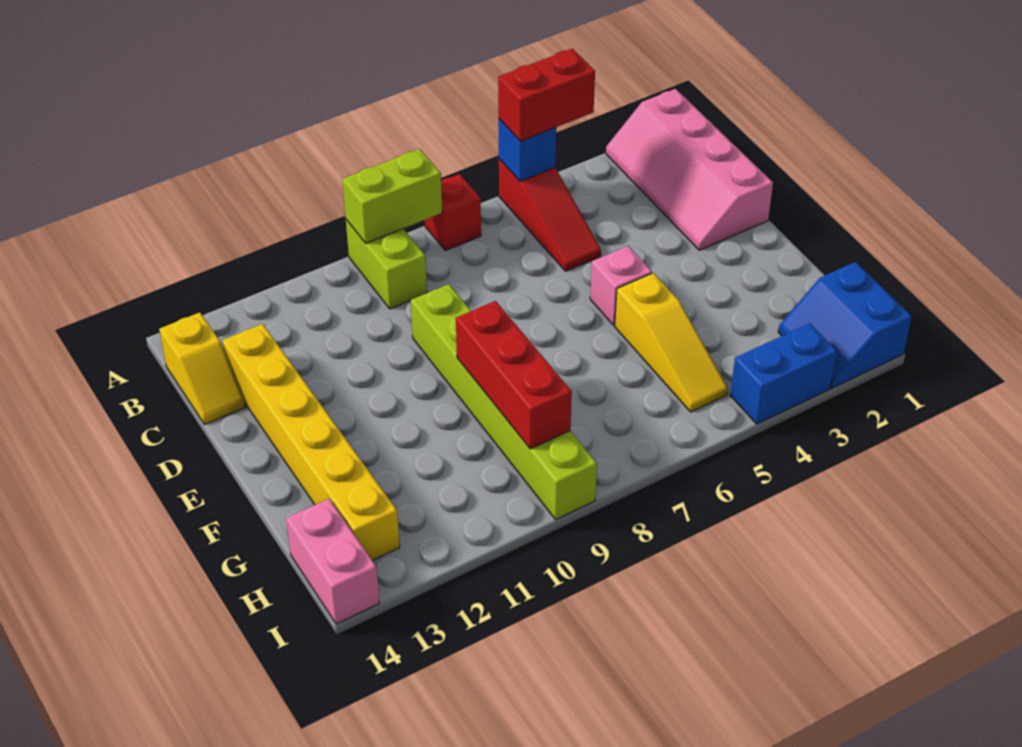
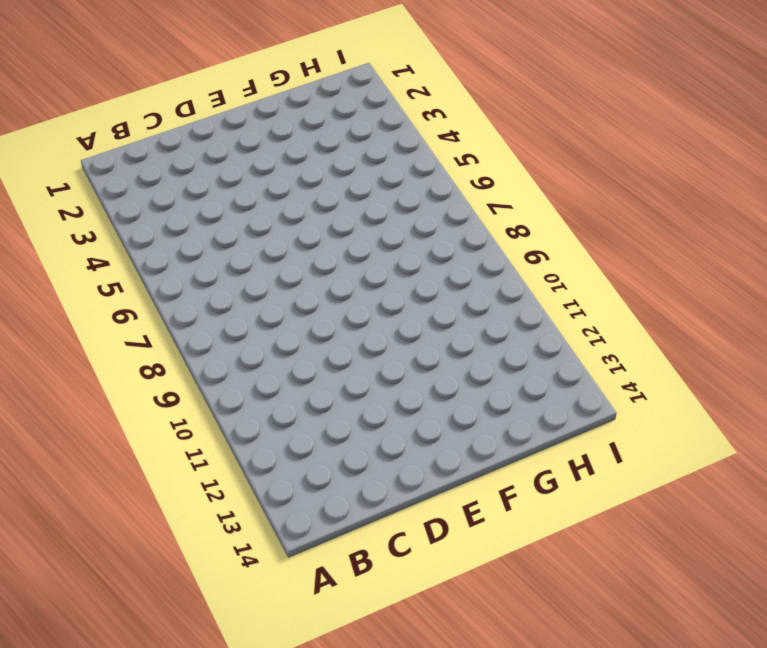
none -> pink slope A1:D2 level 1 top 1
none -> red slope A5:C5 level 1 top A
none -> red brick A7 level 1

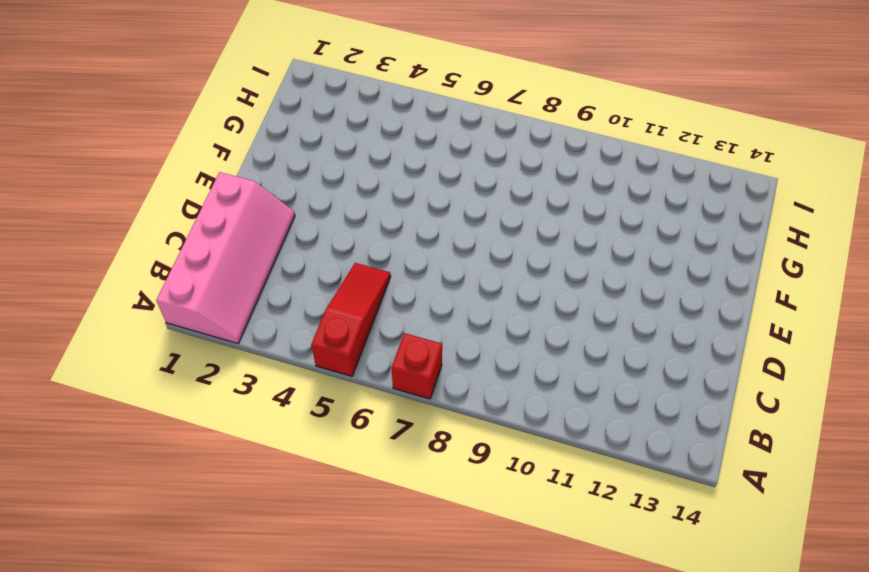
none -> lime brick A9:B9 level 1
none -> yellow slope B14:C14 level 1 top B
none -> yellow brick C13:H13 level 1

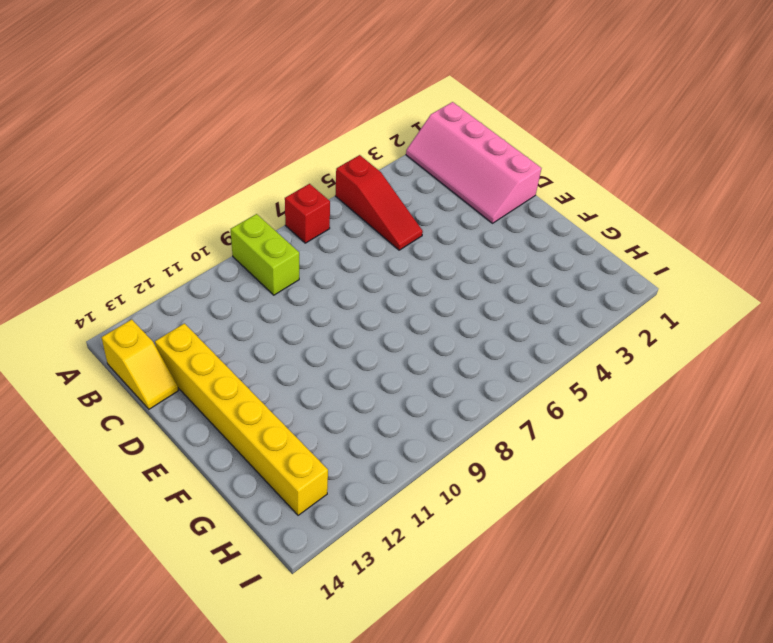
none -> lime brick D9:I9 level 1
none -> pink brick E5 level 1
none -> yellow slope F5:H5 level 1 top F

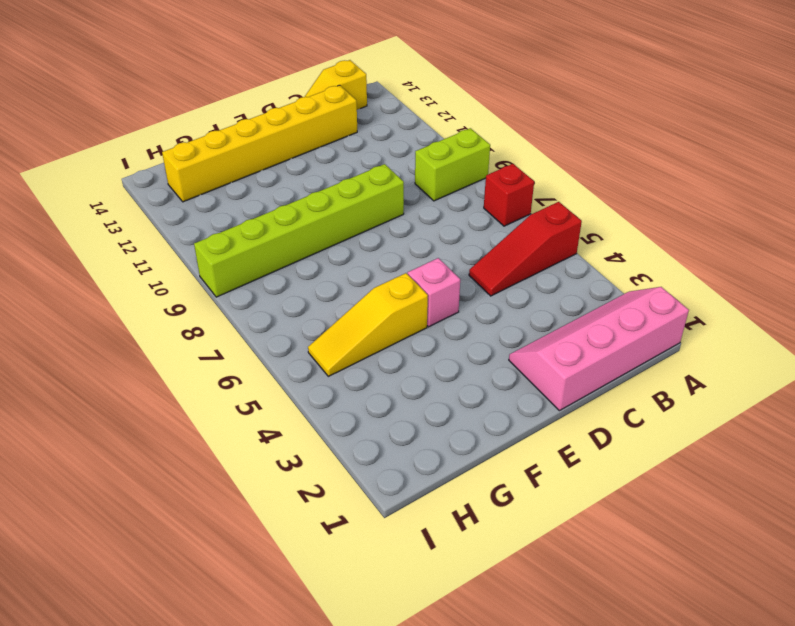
none -> blue slope H1:I2 level 1 top 1
none -> pink brick H14:I14 level 1
none -> blue brick I3:I4 level 1

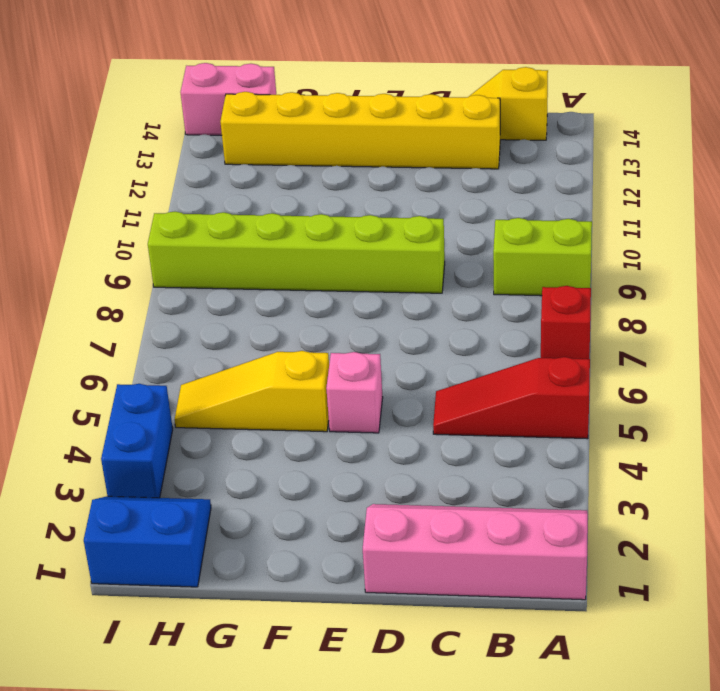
none -> blue brick A5 level 2
none -> lime brick A8:A9 level 2
none -> red brick F9:H9 level 2

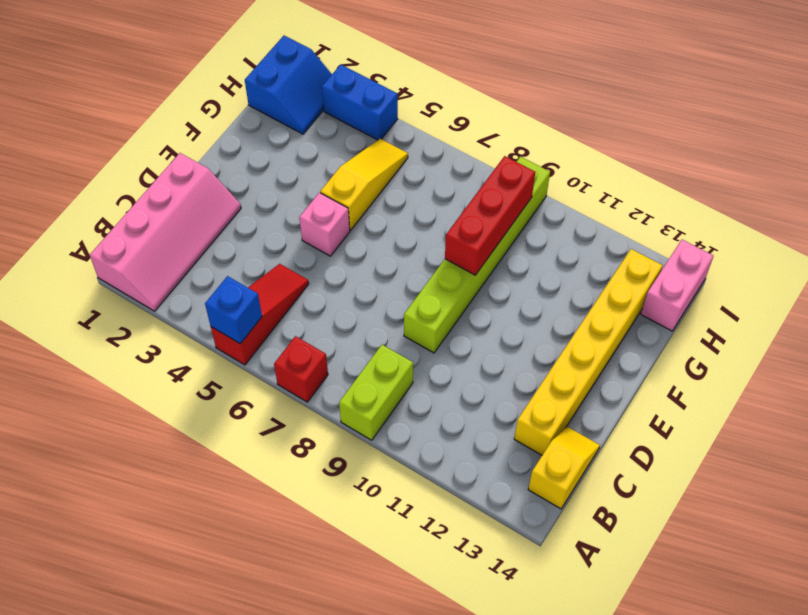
none -> lime brick A8:A9 level 2
none -> red brick A4:A5 level 3

